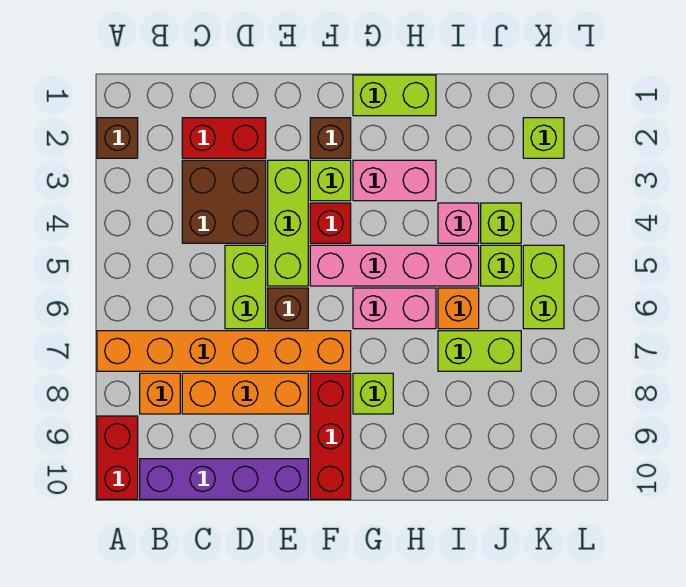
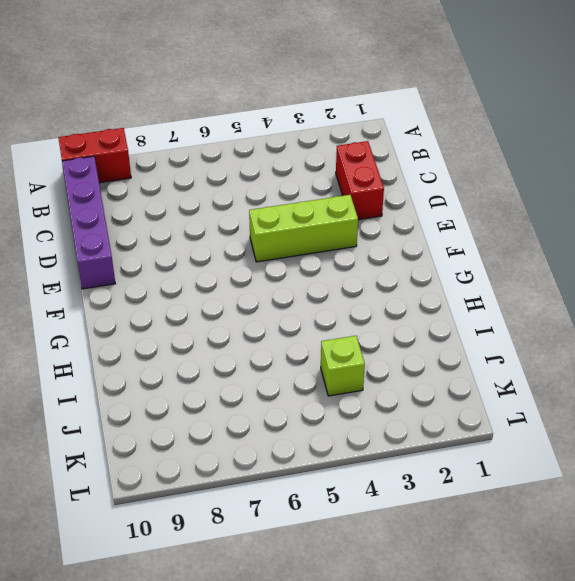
none -> brown brick A2 level 1
none -> orange brick A7:F7 level 1
none -> orange brick B8 level 1

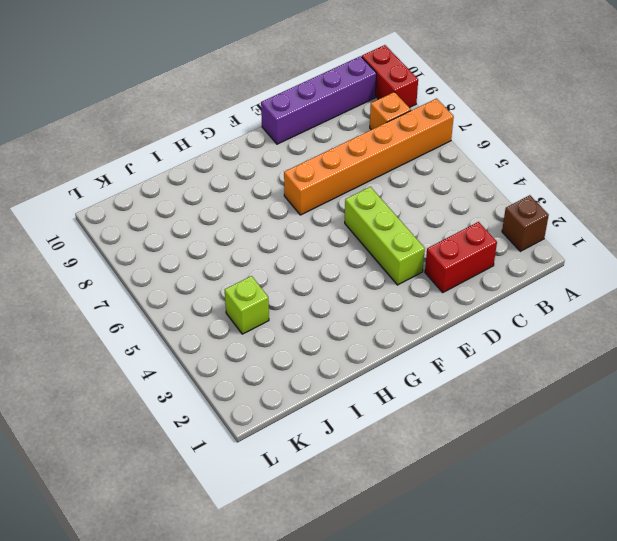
none -> brown brick C3:D4 level 1
none -> orange brick C8:E8 level 1
none -> lime brick D5:D6 level 1

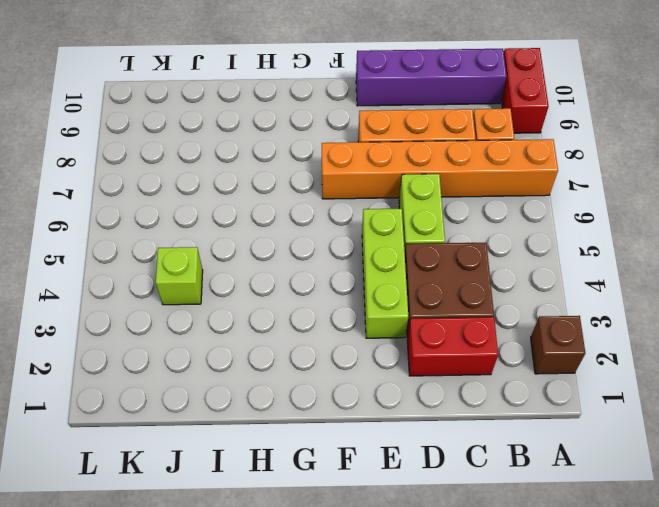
none -> brown brick E6 level 1
none -> brown brick F2 level 1
none -> lime brick F3 level 1

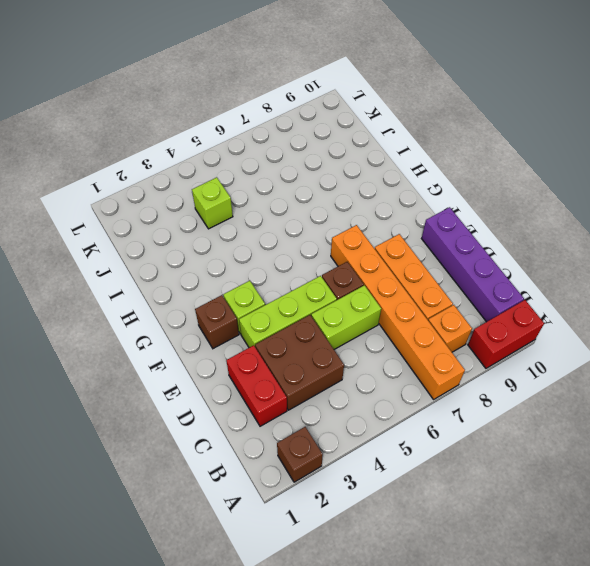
none -> red brick F4 level 1
none -> pink brick F5:I5 level 1
none -> red brick F8:F10 level 1

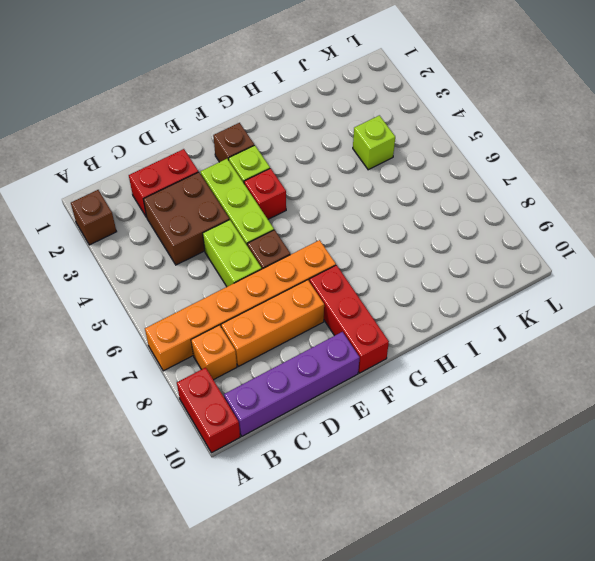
none -> pink brick F5:I5 level 1
none -> lime brick G1:H1 level 1
none -> pink brick G3:H3 level 1

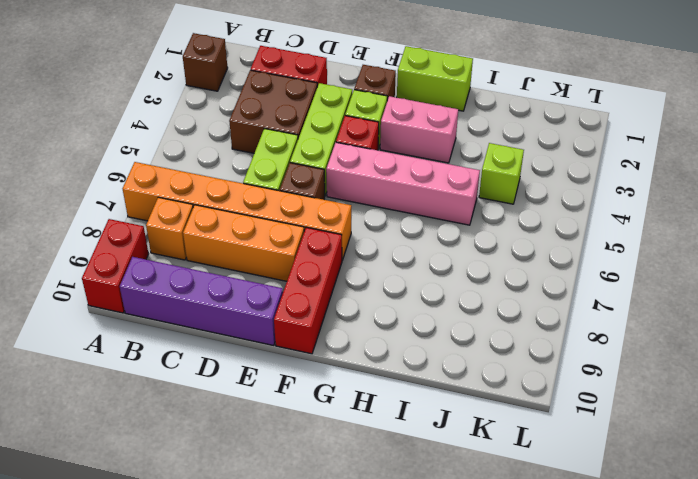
none -> pink brick G6:H6 level 1
none -> lime brick G8 level 1
none -> pink brick I4 level 1

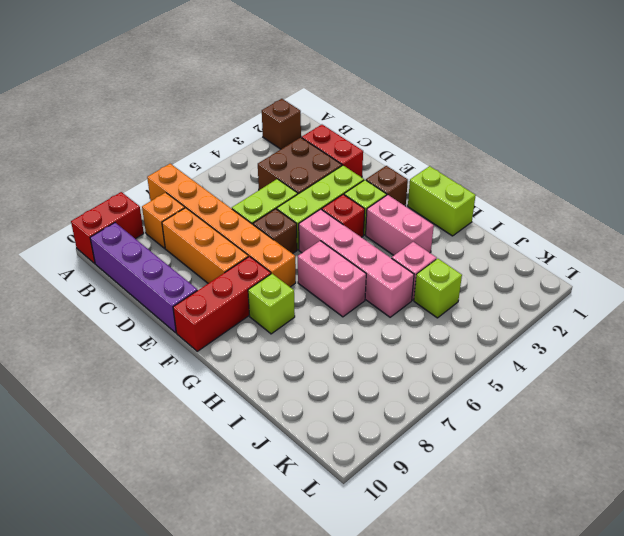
none -> orange brick I6 level 1
none -> lime brick I7:J7 level 1
none -> lime brick J5 level 1

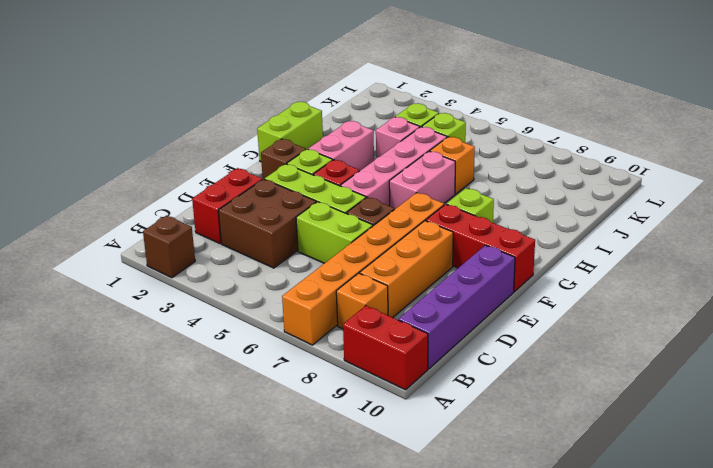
none -> lime brick I7:J7 level 1
none -> lime brick K2 level 1
none -> lime brick K5:K6 level 1

